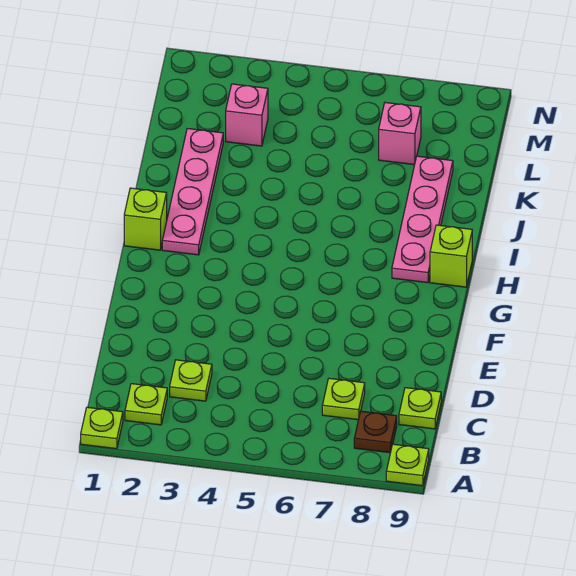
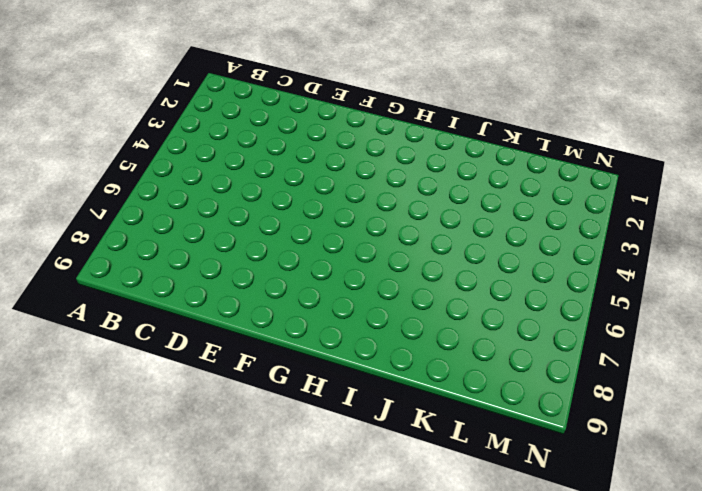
none -> lime plate A1 level 1
none -> lime plate A9 level 1
none -> lime plate B2 level 1

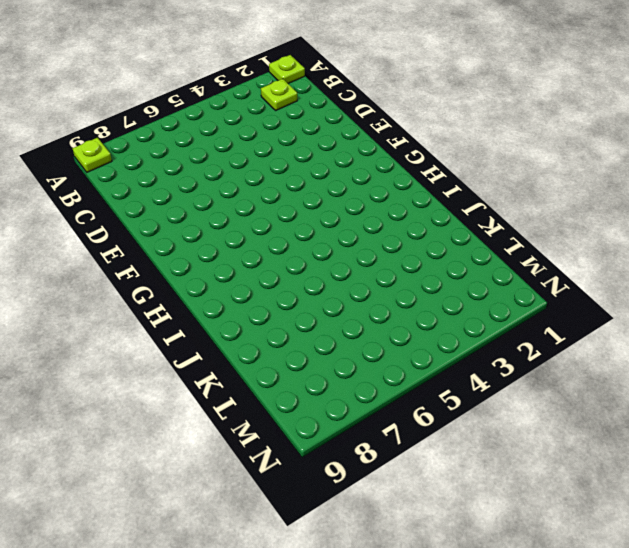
none -> brown plate B8 level 1
none -> lime plate C3 level 1
none -> lime plate C7 level 1

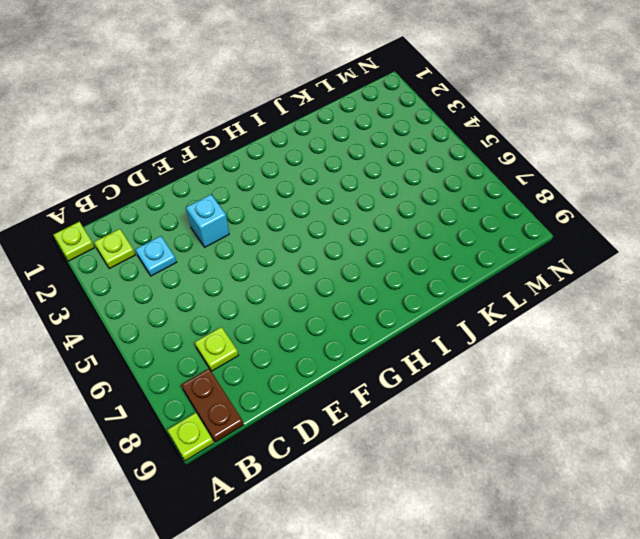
brown plate B8:B9 level 1 -> brown plate B8 level 1
cyan plate C3 level 1 -> lime plate C3 level 1
cyan brick E3 level 1 -> none
none -> lime plate C9 level 1
none -> lime brick H1 level 1
none -> pink plate H2:K2 level 1

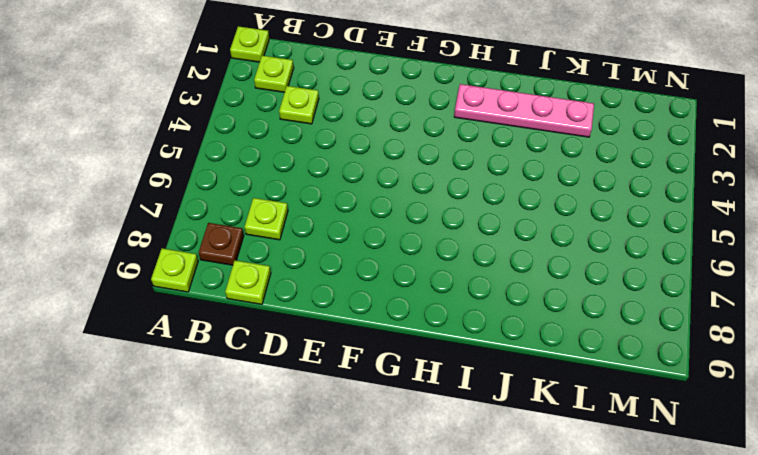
none -> lime brick H1 level 1
none -> pink plate H8:K8 level 1
none -> lime brick H9 level 1

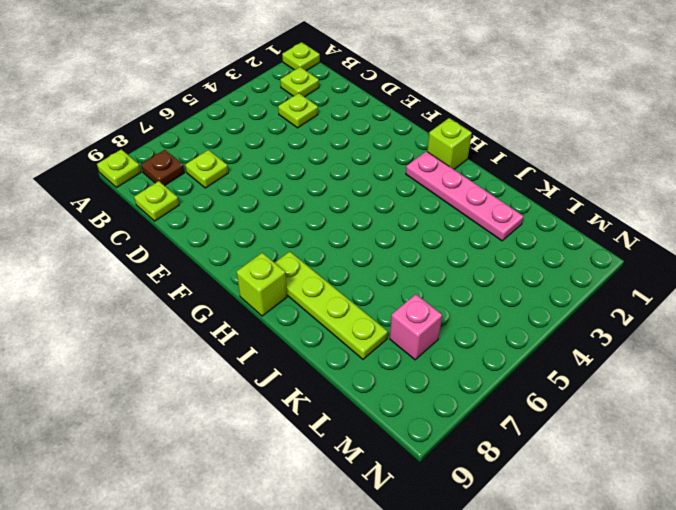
lime plate H8:K8 level 1 -> pink plate H8:K8 level 1
none -> pink brick L3 level 1

